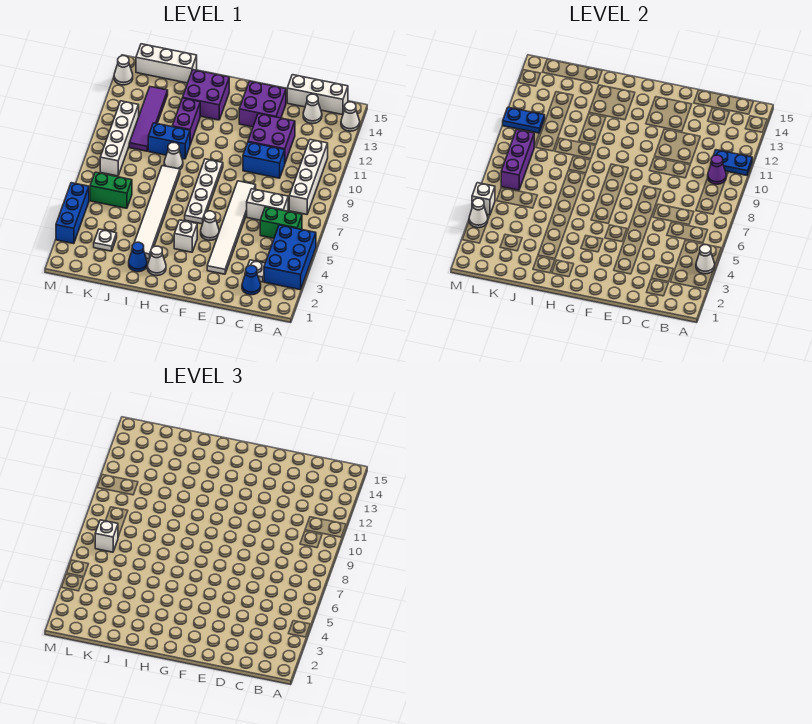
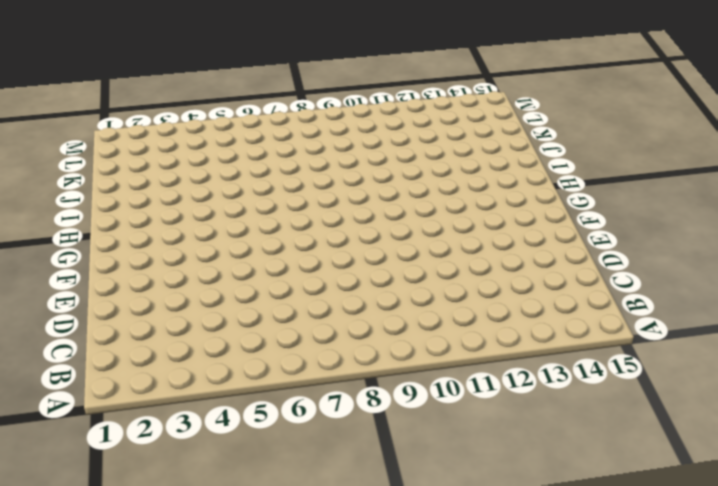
none -> blue brick A3:B5 level 1
none -> white cone A14 level 1
none -> green brick B6:C6 level 1
none -> white brick B8:B11 level 1

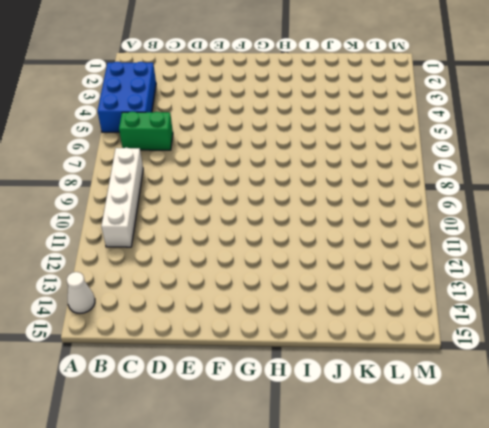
none -> white brick B15:D15 level 1
none -> blue cone C2 level 1
none -> white plate C3 level 1
none -> white brick C7:D7 level 1

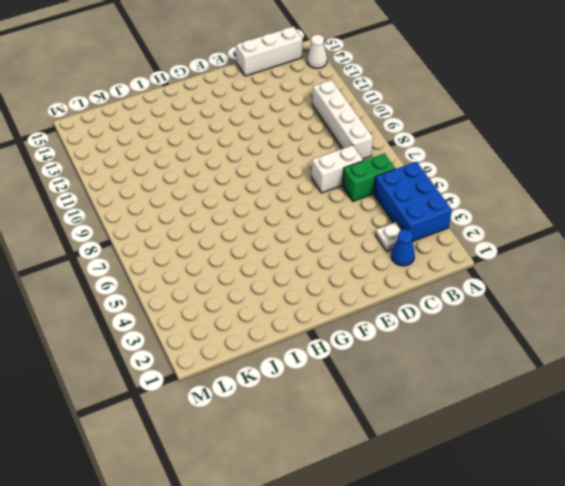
none -> white cone C14 level 1
none -> blue brick D10:E10 level 1
none -> purple brick D11:E12 level 1
none -> white tile E3:E8 level 1

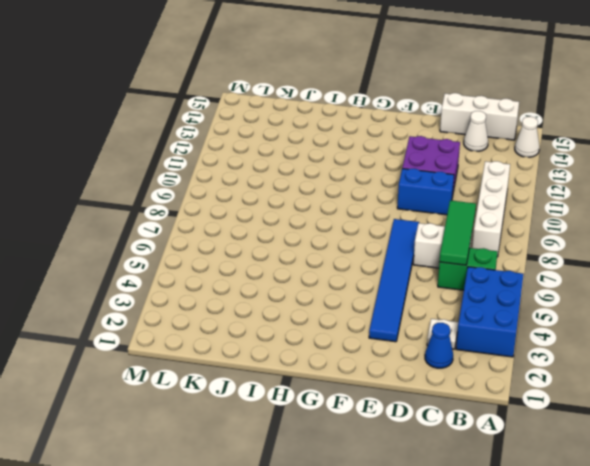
green tile C6:C8 level 2 -> none
blue tile E3:E8 level 1 -> white tile E3:E8 level 1
none -> purple brick E13:F14 level 1
none -> white cone F5 level 1
none -> white brick G4 level 1
none -> white plate G6:G9 level 1

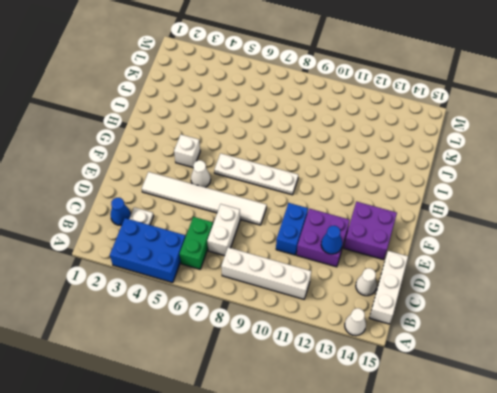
blue cone D12 level 2 -> blue cone I2 level 1
none -> white cone H2 level 1
none -> purple brick H13:I14 level 1
none -> white tile I3:I8 level 1
none -> white cone I9 level 1

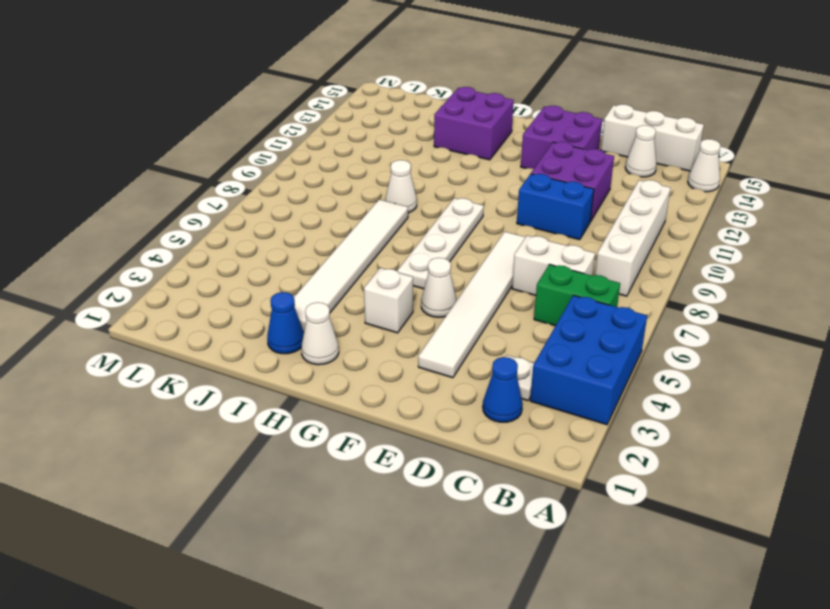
none -> blue brick I10:J10 level 1
none -> purple brick I11:I12 level 1
none -> white brick J15:L15 level 1
none -> white plate K3 level 1

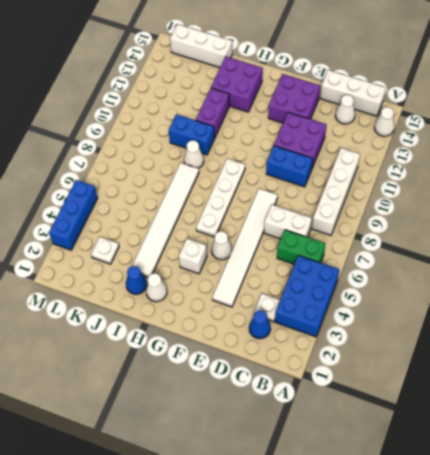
none -> green brick K6:L6 level 1
none -> purple tile K10:K13 level 1
none -> white brick L8:L11 level 1
none -> white cone M14 level 1

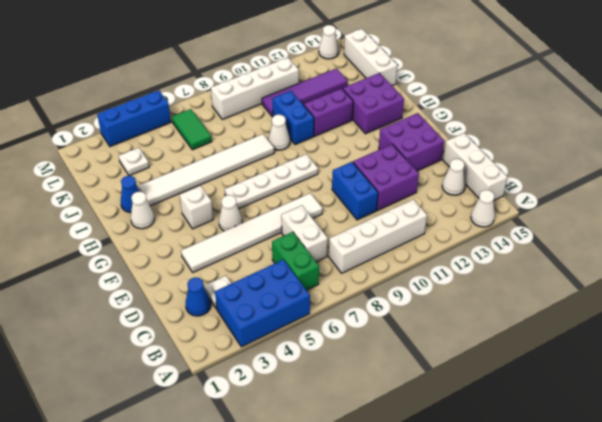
green tile K6:L6 level 1 -> green brick K6:L6 level 1
none -> white cone A4 level 2
none -> blue plate A11:B11 level 2
none -> purple cone B10 level 2
none -> purple brick L7:L9 level 2

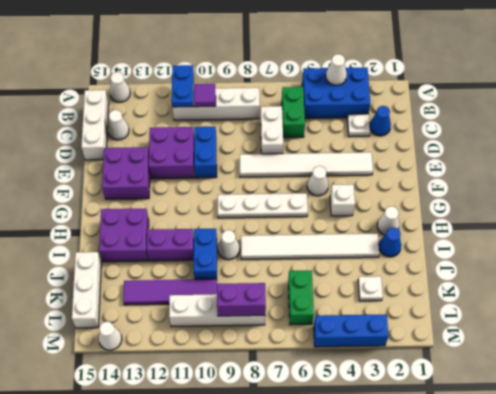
purple tile B10 level 2 -> purple cone B10 level 2
purple brick L8:L9 level 2 -> purple brick L7:L9 level 2
none -> blue plate L11:M11 level 2
none -> white cone M4 level 2
none -> white brick M5 level 2
none -> white brick L7 level 3

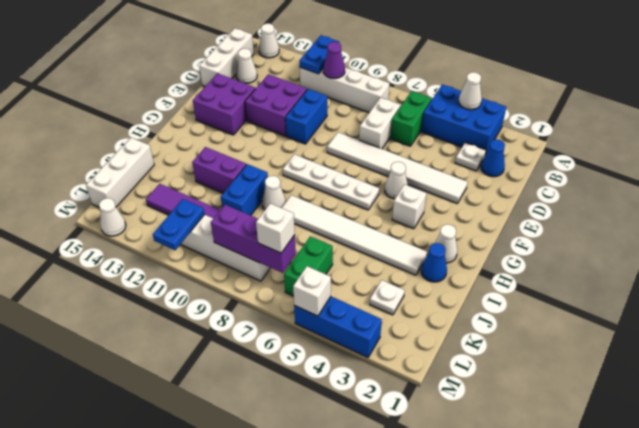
none -> purple brick H13:I14 level 1
none -> white cone M4 level 2

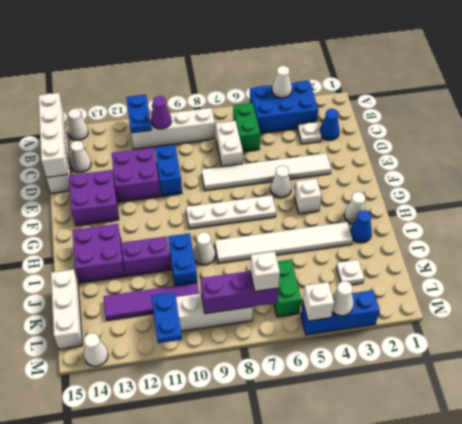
white brick A15:D15 level 2 -> none

